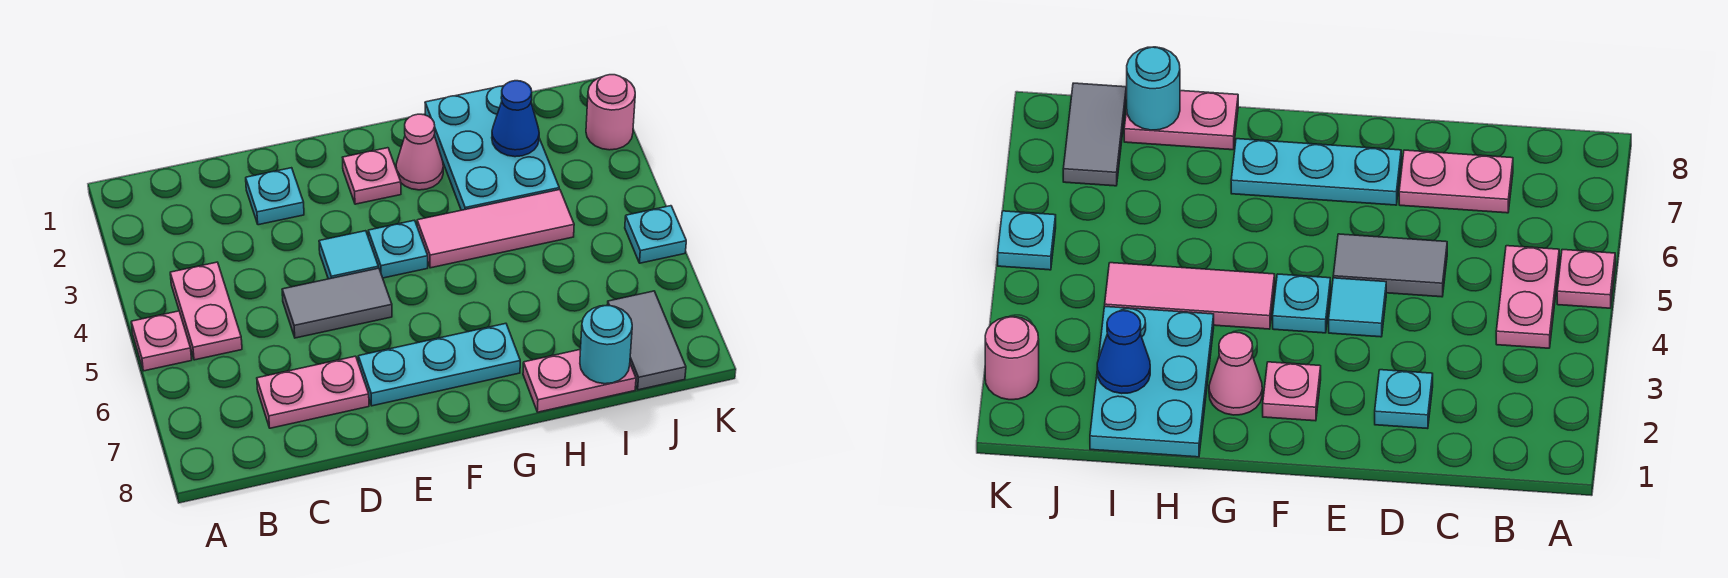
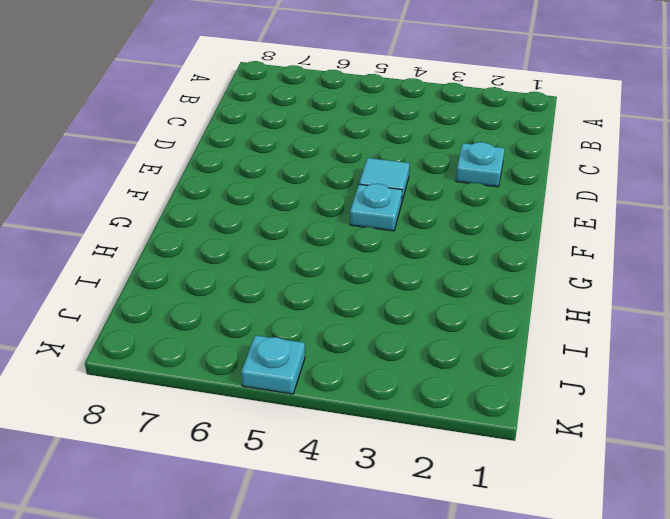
none -> pink plate A5 level 1
none -> pink plate B4:B5 level 1
none -> pink plate C7:D7 level 1

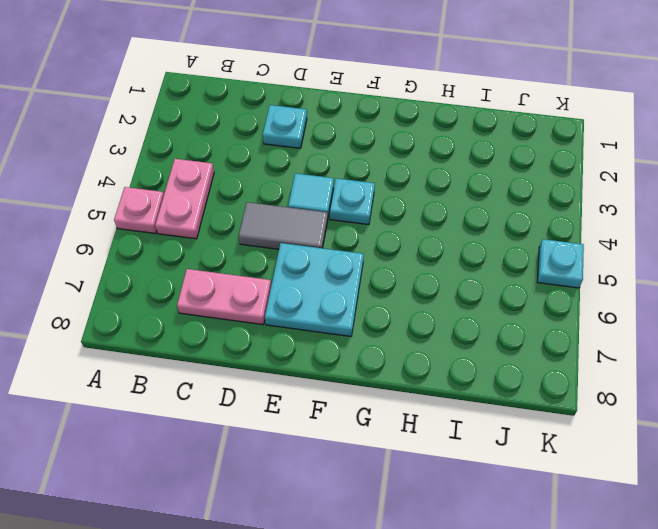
cyan plate E6:F7 level 1 -> cyan plate E7:G7 level 1
none -> pink plate F2 level 1
none -> pink cone G2 level 1
none -> pink tile G4:I4 level 1

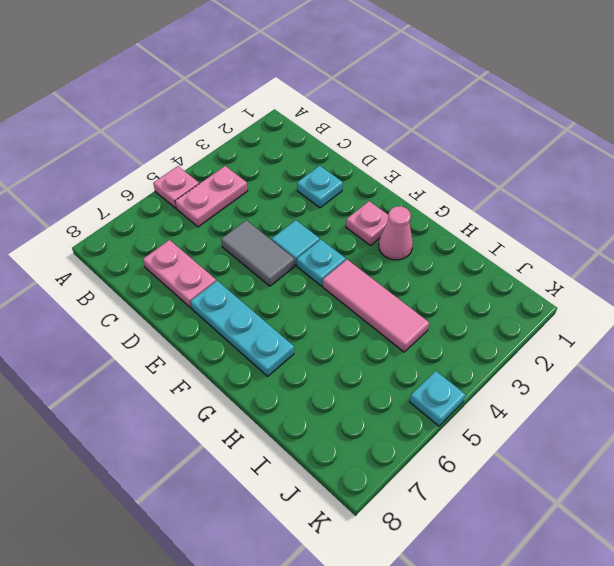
none -> cyan plate H1:I3 level 1
none -> pink plate H8:I8 level 1
none -> grey tile J7:J8 level 1

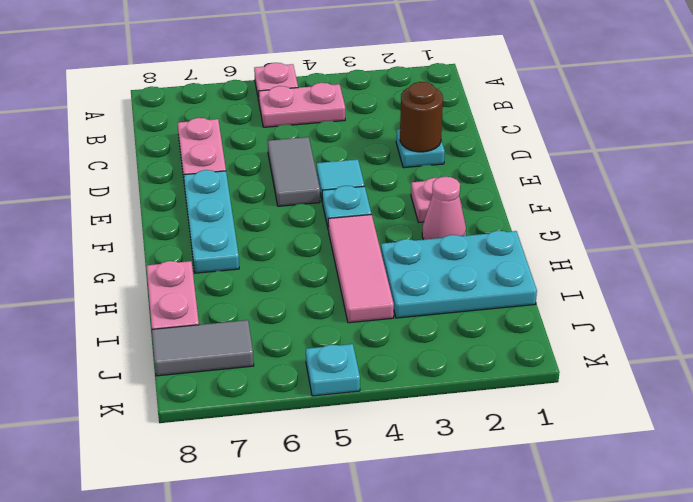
brown round brick D2 level 2 -> none
none -> pink round brick K2 level 1
none -> blue cone I2 level 2
none -> cyan round brick I8 level 2

